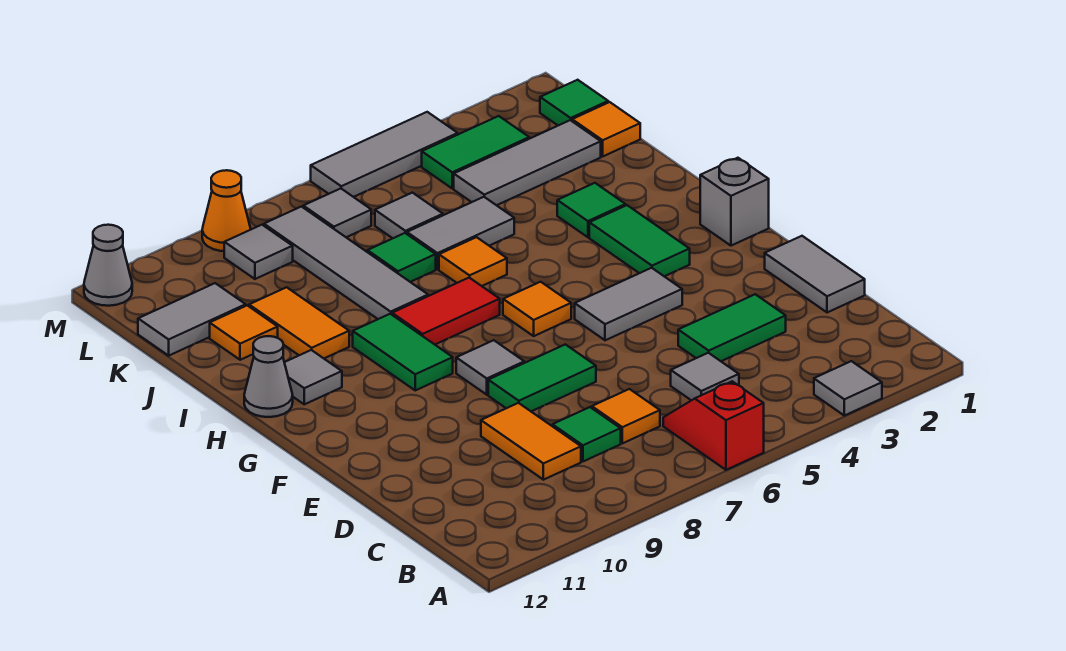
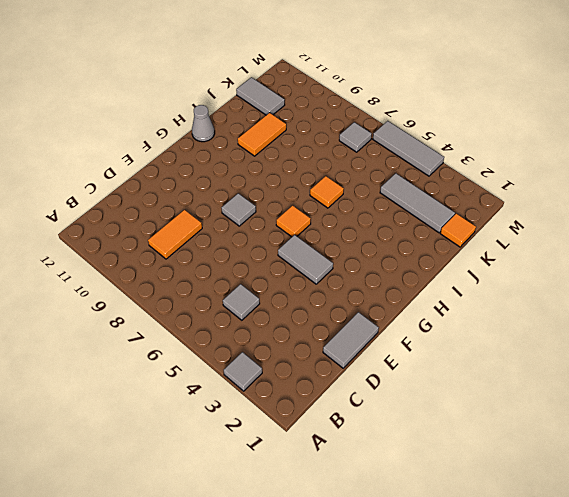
none -> red slope A6:B6 level 1 top A
none -> orange tile C7 level 1
none -> green tile C8 level 1
none -> green tile D3:D4 level 1

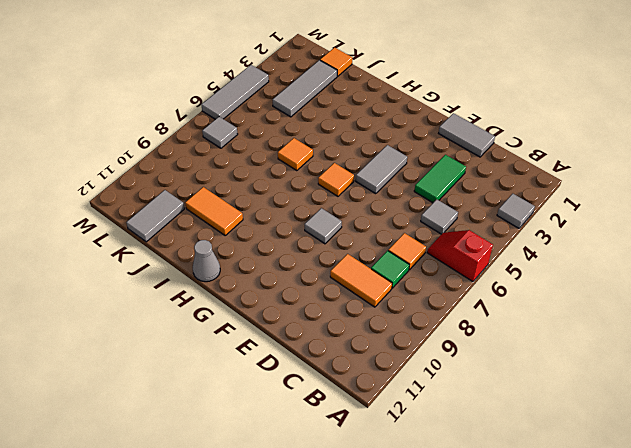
none -> green tile E7:E8 level 1
none -> grey brick G1 level 1
none -> green tile G3:H3 level 1
none -> green tile G9:H9 level 1

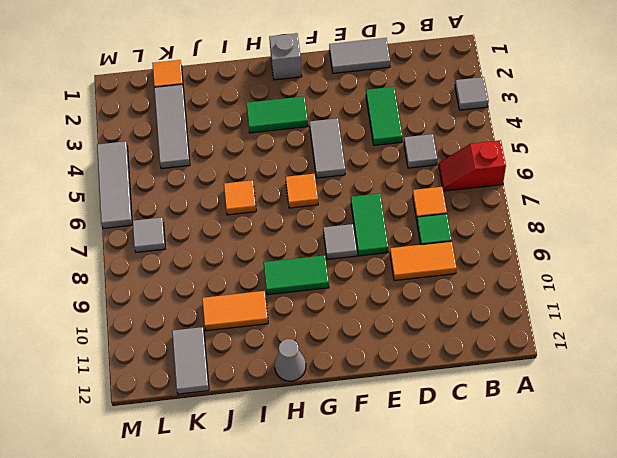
none -> red tile H7:H8 level 1
none -> grey tile H11 level 1
none -> green tile I3 level 1
none -> grey tile I8:L8 level 1

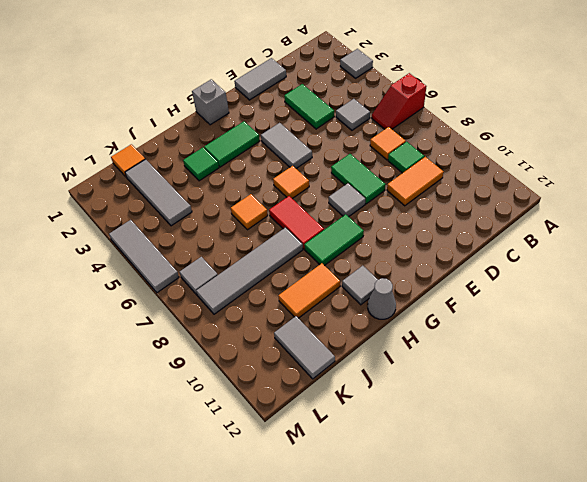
none -> grey tile J5:J6 level 1
none -> green tile J7 level 1
none -> orange tile J11 level 1
none -> grey tile K6 level 1

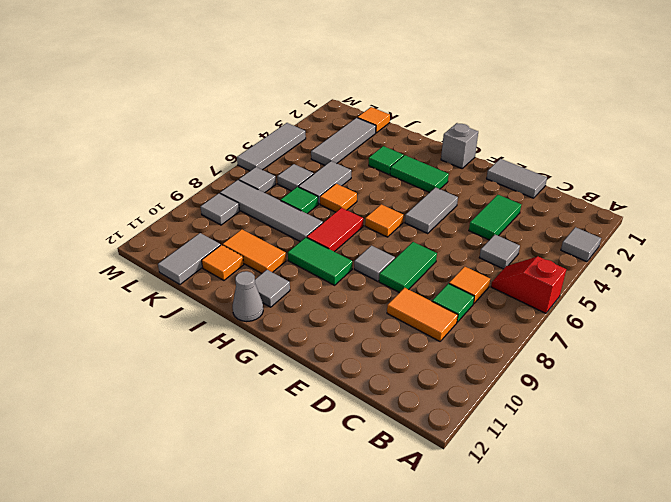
none -> green tile L1 level 1
none -> green tile L3:L4 level 1
none -> orange cone M9 level 1
none -> grey cone M12 level 1

